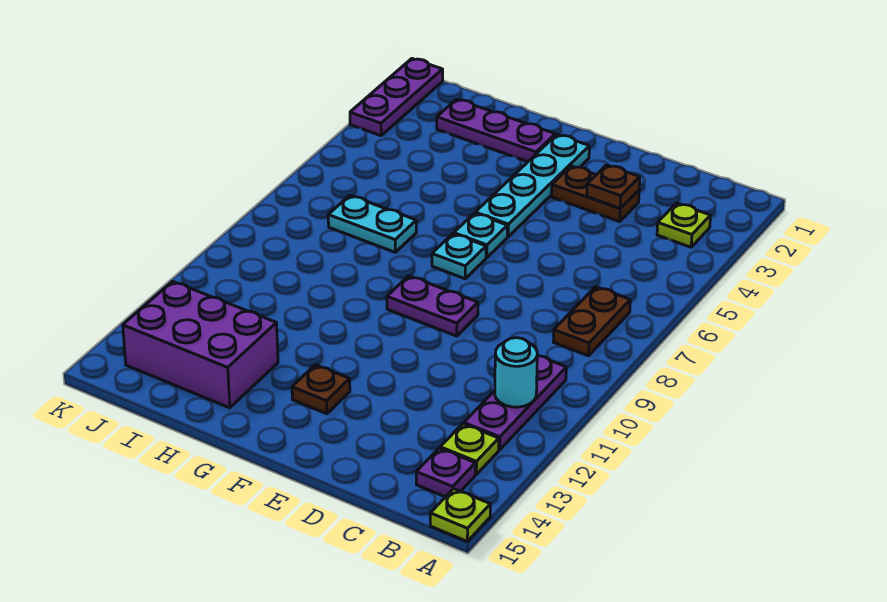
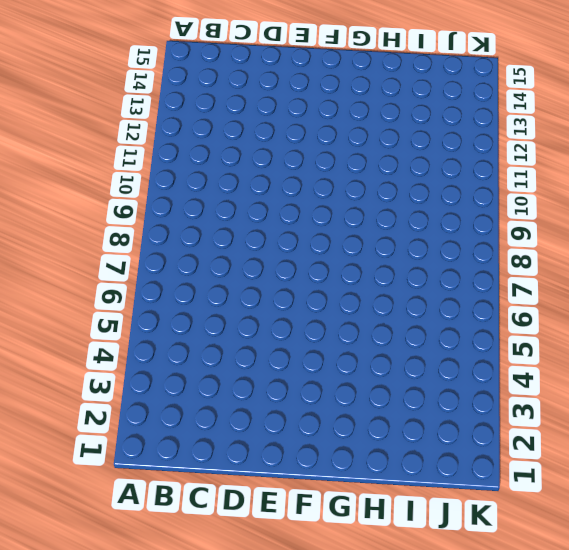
none -> lime plate A15 level 1
none -> lime plate B3 level 1
none -> brown plate B7:B8 level 1

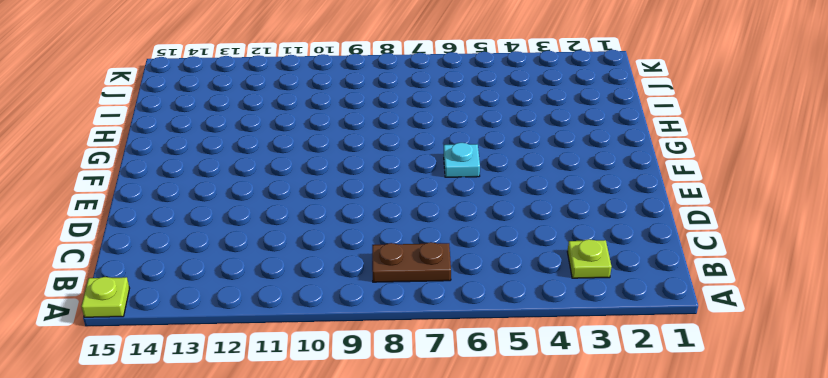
none -> purple plate B10:B12 level 1
none -> lime plate B13 level 1
none -> purple plate B14 level 1

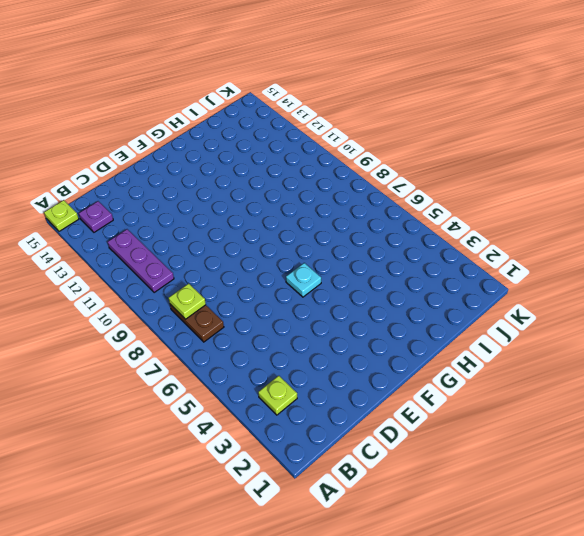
lime plate B8 level 2 -> lime plate B13 level 1
none -> brown plate D3:E3 level 1
none -> purple plate E9:F9 level 1
none -> cyan plate F2:F5 level 1

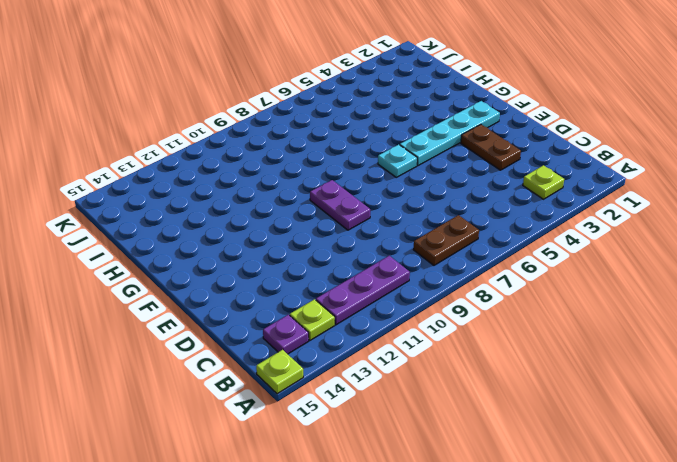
none -> cyan plate F7 level 1
none -> brown plate F13 level 1
none -> purple plate G2:I2 level 1

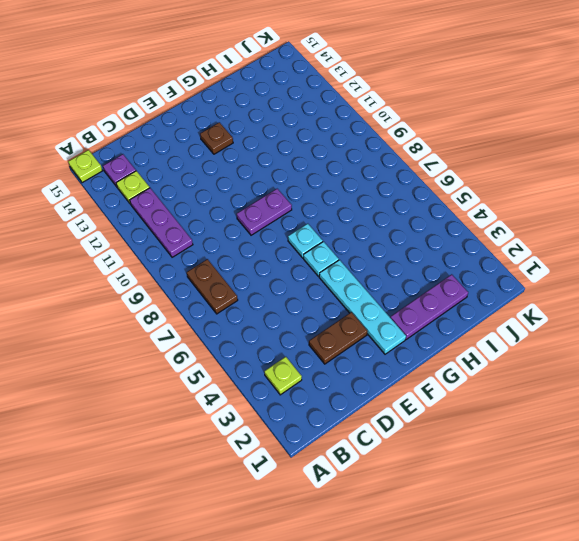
none -> cyan plate H7:I7 level 1
none -> purple brick H13:J14 level 1
none -> purple plate K1:K3 level 1

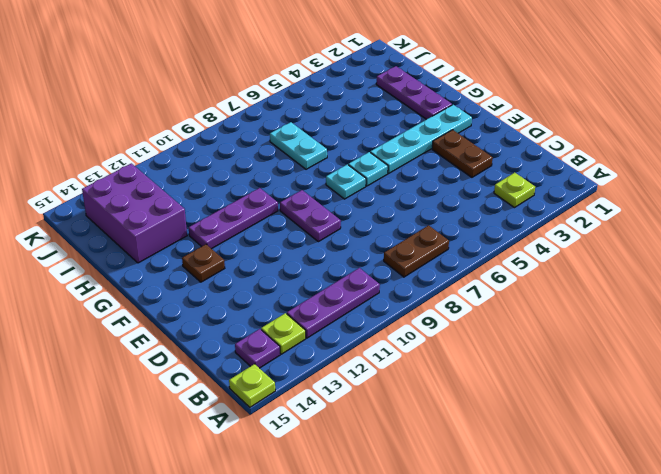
purple plate G10:G12 level 1 -> purple plate K1:K3 level 1
none -> cyan round brick B11 level 2
none -> brown plate D3 level 2

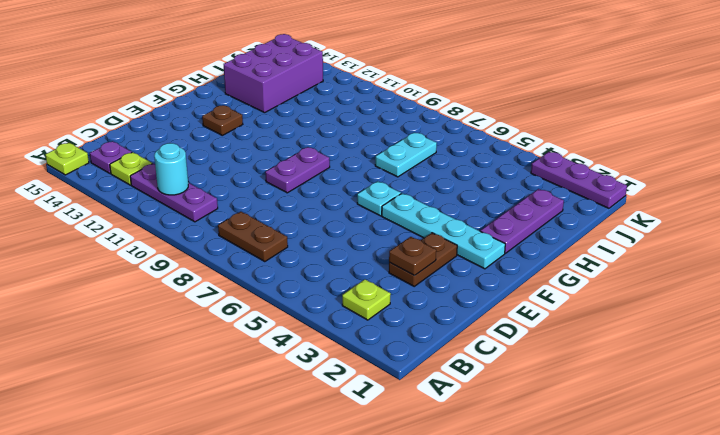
none -> cyan plate F7 level 1

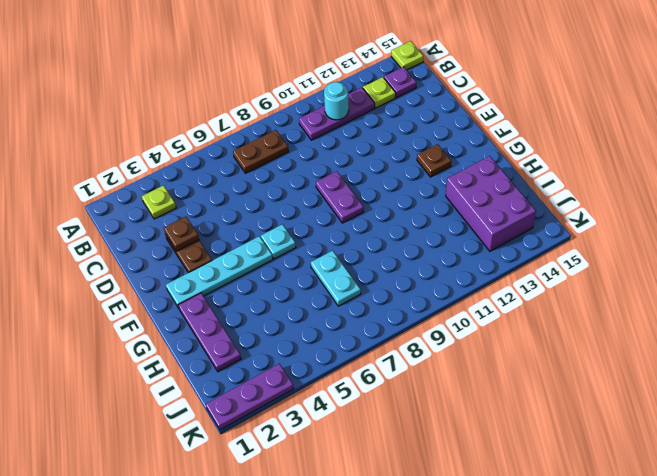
none -> cyan plate F7 level 1

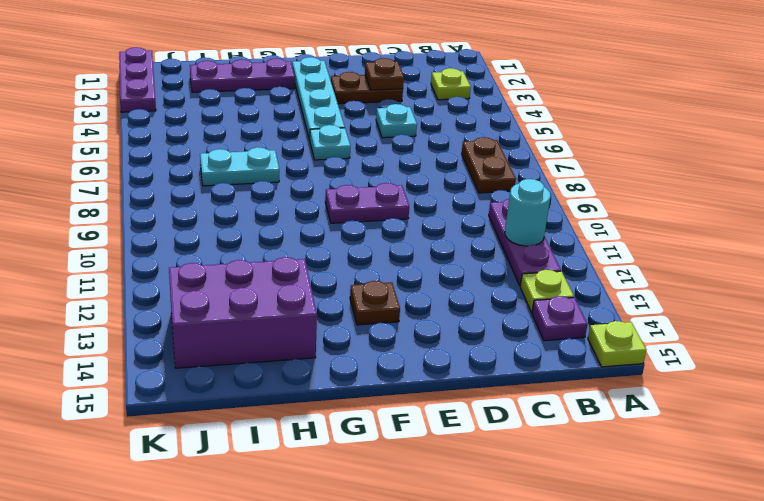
cyan plate D5 level 1 -> cyan plate F7 level 1

